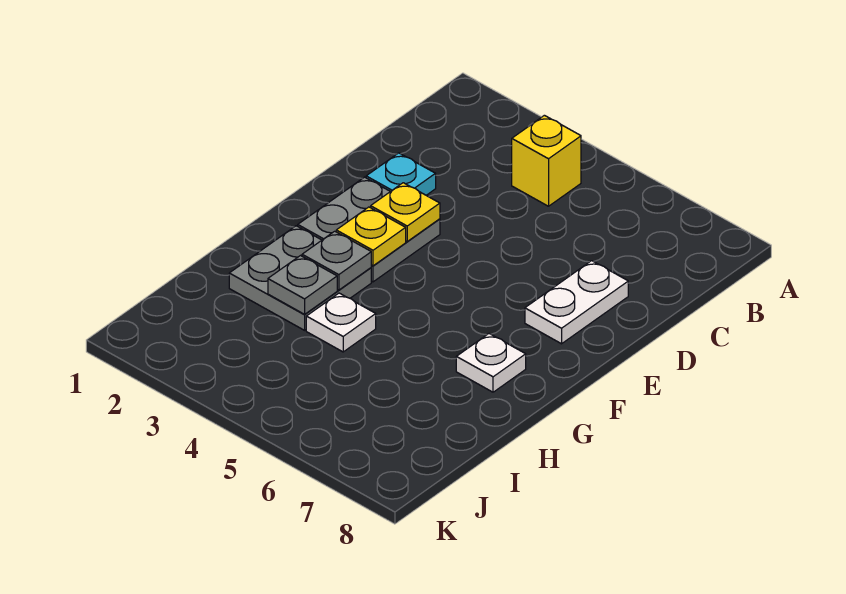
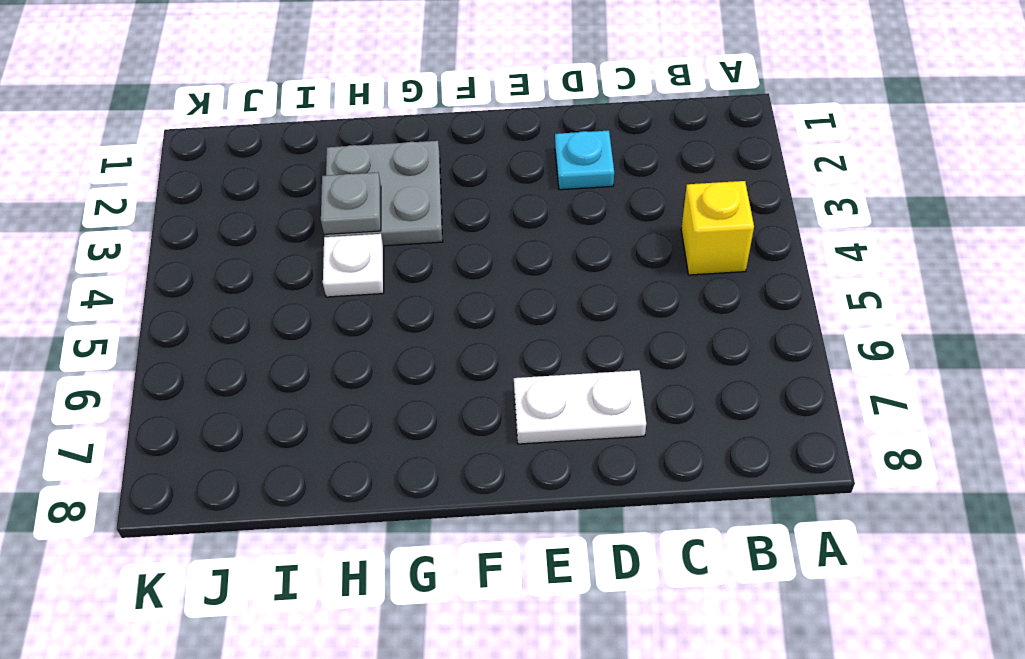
none -> grey plate E2:F3 level 1
none -> white plate G7 level 1

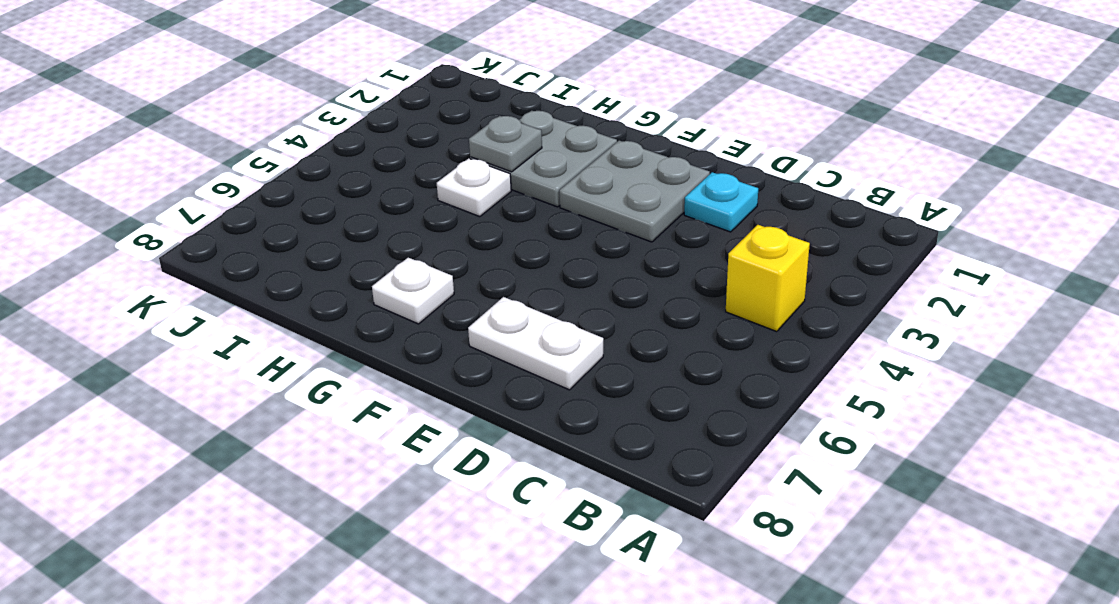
none -> yellow plate E3 level 2
none -> yellow plate F3 level 2

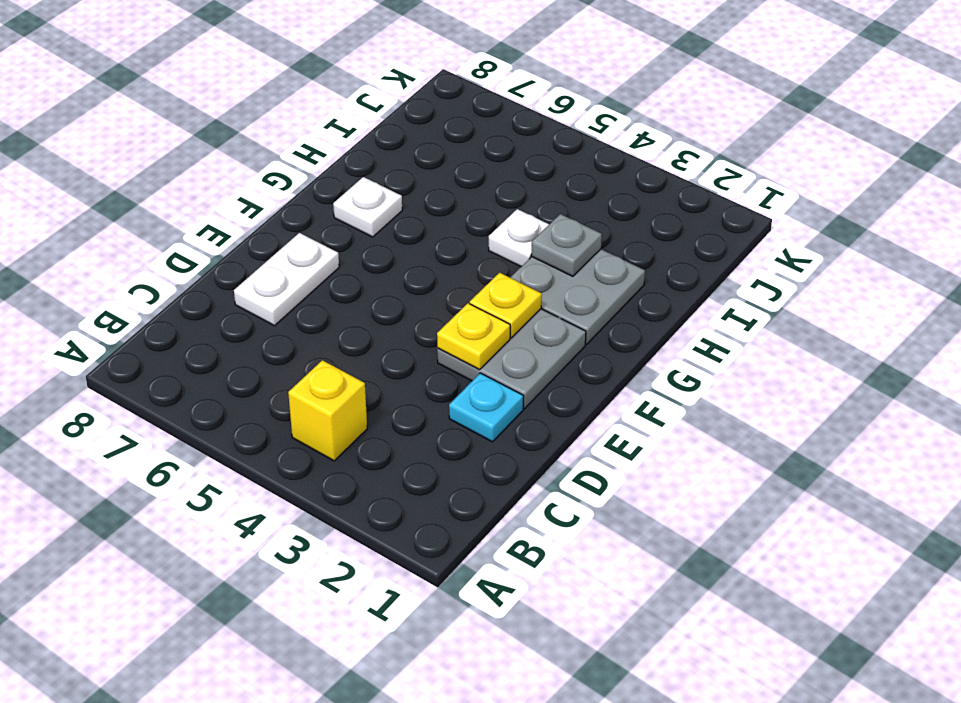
none -> grey plate G3 level 2

